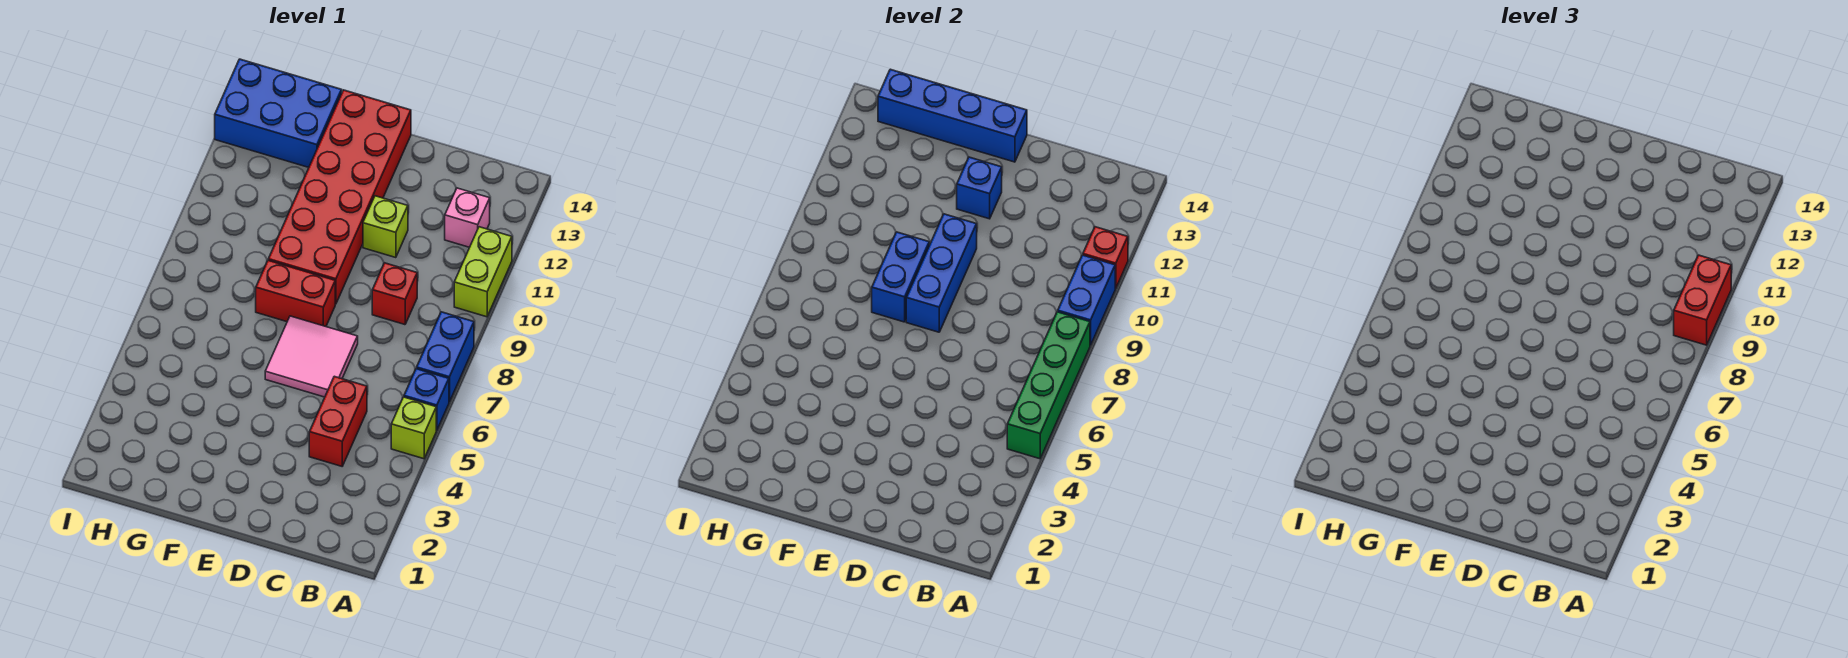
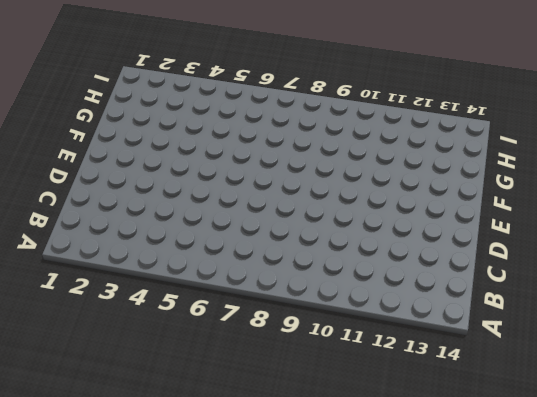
none -> lime brick A5 level 1
none -> blue brick A6 level 1
none -> blue brick A7:A8 level 1

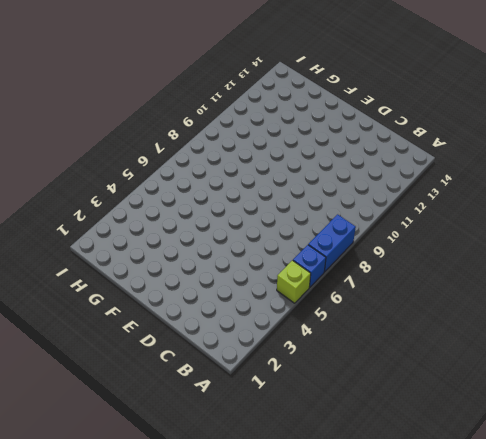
none -> lime brick A10:A11 level 1
none -> pink brick B12 level 1
none -> red brick C4:C5 level 1

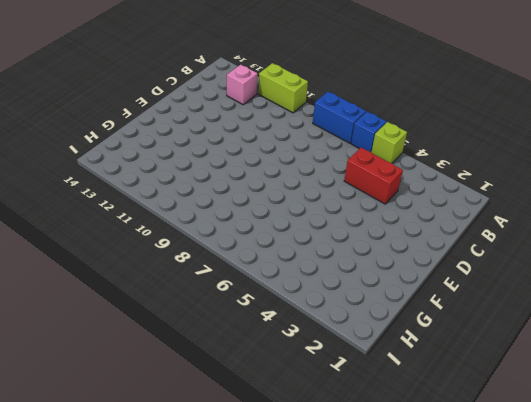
none -> red brick C9 level 1
none -> pink tile D6:E7 level 1
none -> lime brick D11 level 1

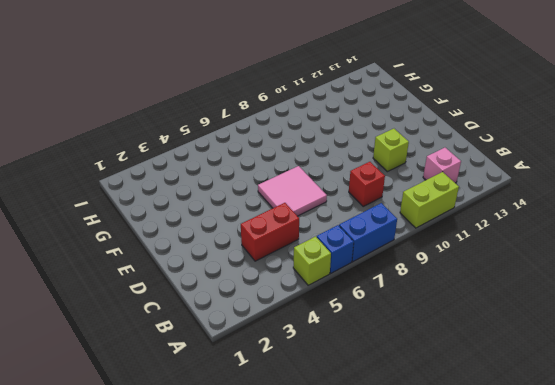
none -> red brick E8:F8 level 1
none -> red brick E9:F14 level 1
none -> blue brick G13:I14 level 1

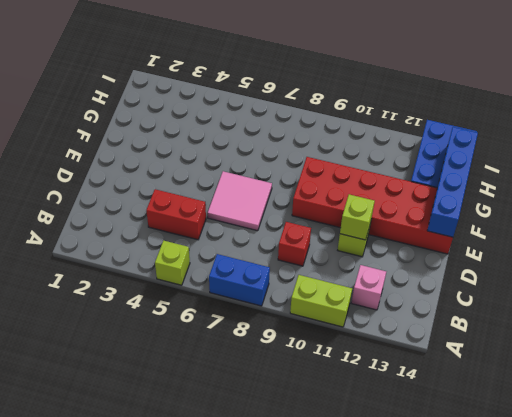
lime brick D11 level 2 -> none
none -> blue brick A6 level 1
none -> red brick E8:F8 level 1
none -> green brick A5:A8 level 2

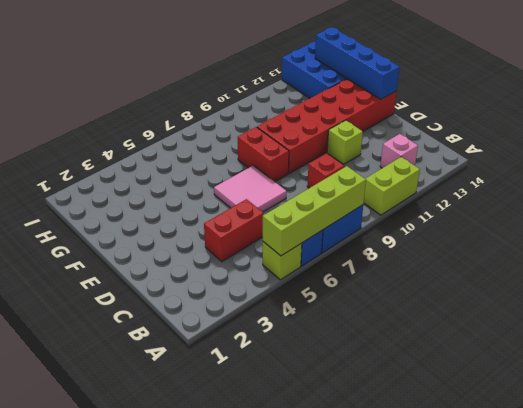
lime brick A5:A8 level 2 -> green brick A5:A8 level 2
none -> blue brick A9:A10 level 2
none -> red brick A11 level 2
none -> blue brick E8:E10 level 2

